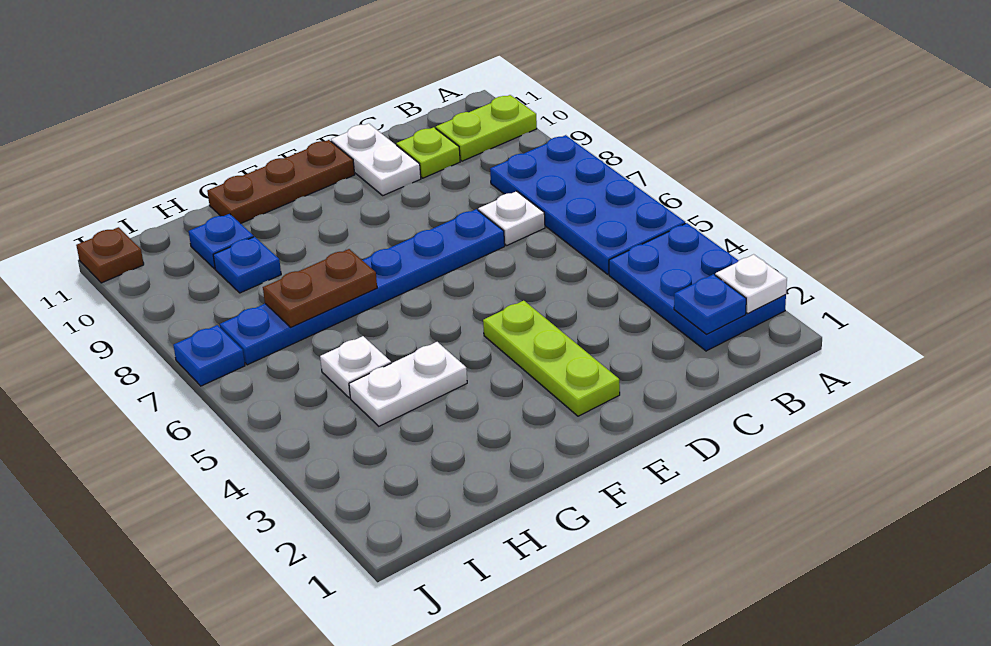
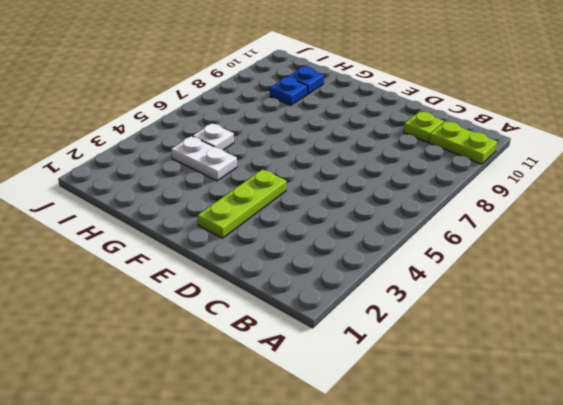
none -> blue plate A2:B4 level 1
none -> blue plate A5:B8 level 1
none -> white plate C7 level 1

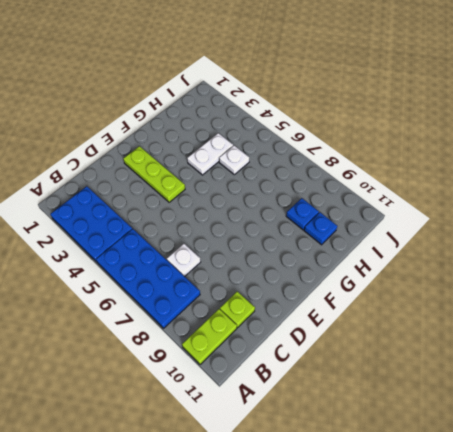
none -> blue plate D7:I7 level 1
none -> white plate D10:D11 level 1
none -> brown plate E11:G11 level 1

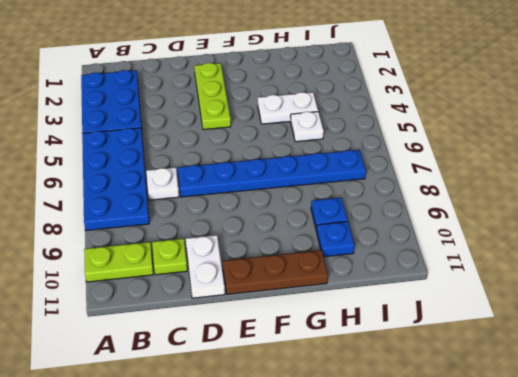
none -> blue plate J7 level 1
none -> brown plate J11 level 1
none -> white plate A2 level 2

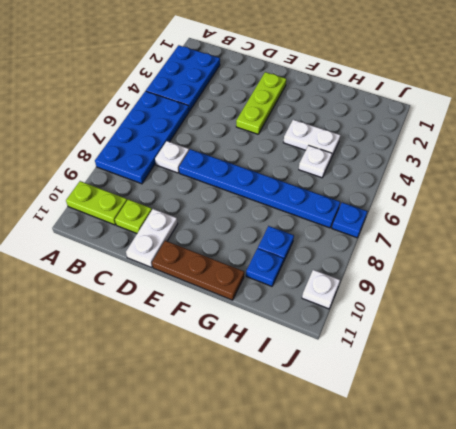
white plate J10 level 1 -> white plate A2 level 2
none -> brown plate J11 level 1
none -> blue plate B2 level 2
none -> brown plate G7:H7 level 2

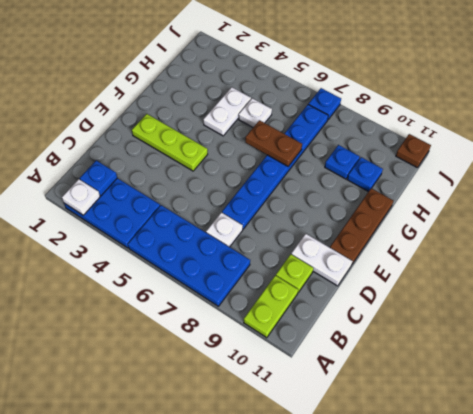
brown plate G6:G7 level 2 -> brown plate G7:H7 level 2

